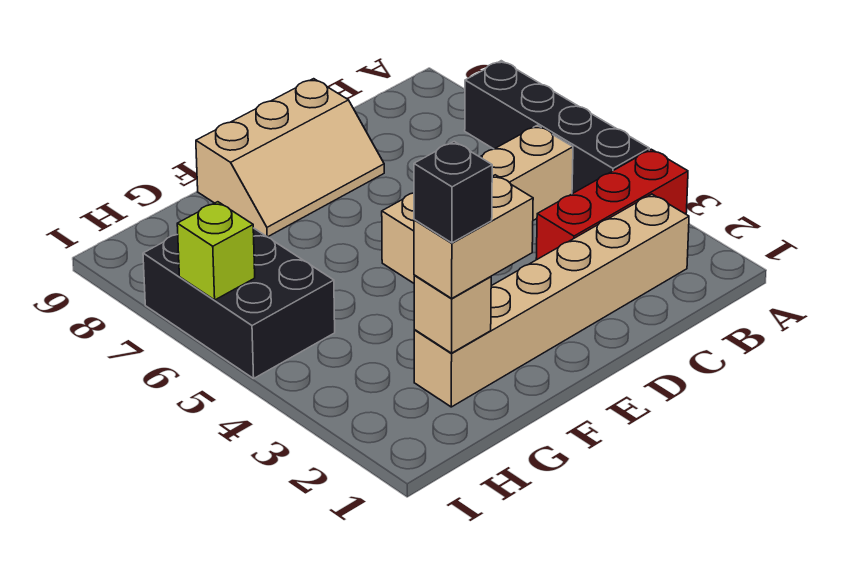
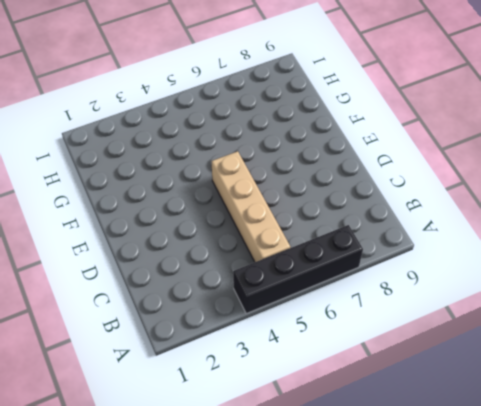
none -> red brick A3:C3 level 1
none -> tan brick B2:G2 level 1

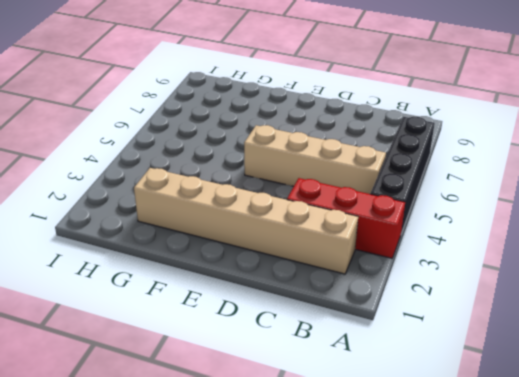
none -> tan slope D8:F9 level 1 top 9
none -> black brick H5:I7 level 1

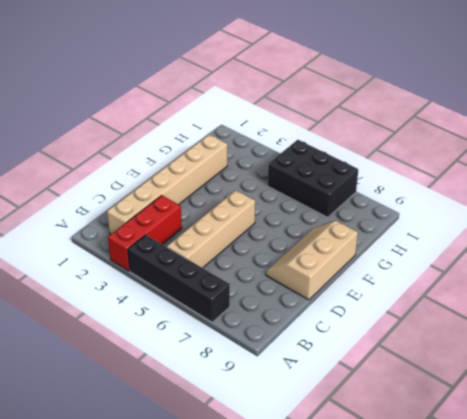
none -> tan brick G2 level 2
none -> lime brick I6 level 2

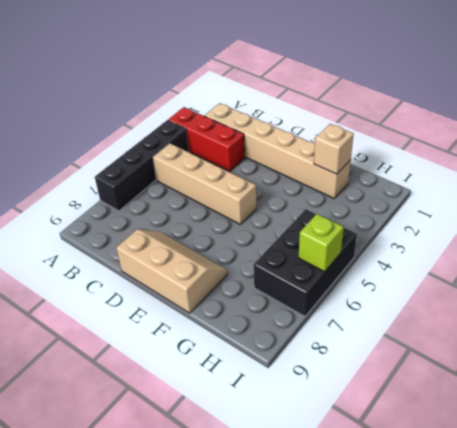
none -> tan brick F2:G2 level 3
none -> black brick G2 level 4

